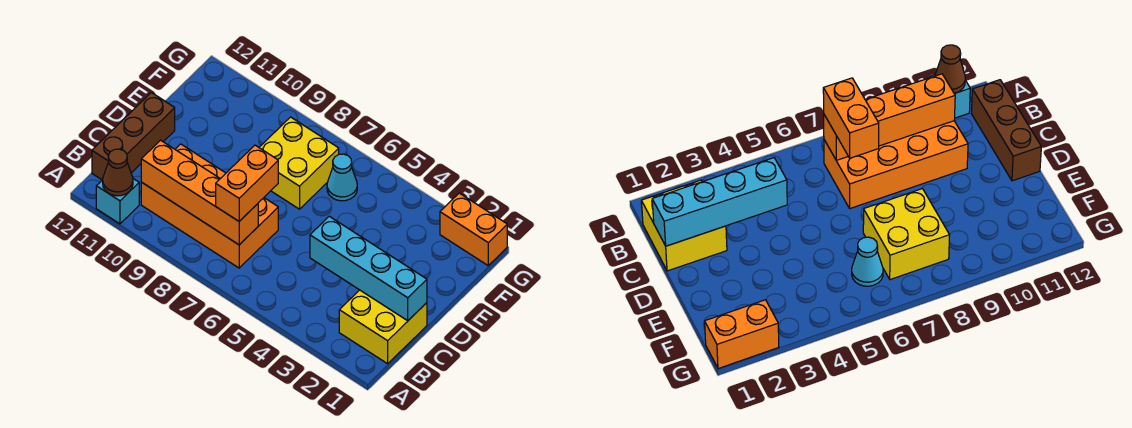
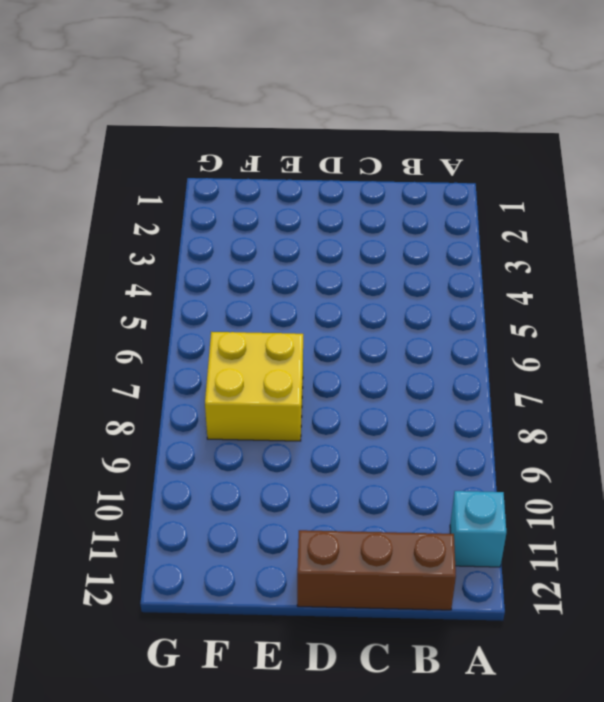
none -> yellow brick B1:C2 level 1
none -> orange brick B7:C10 level 1

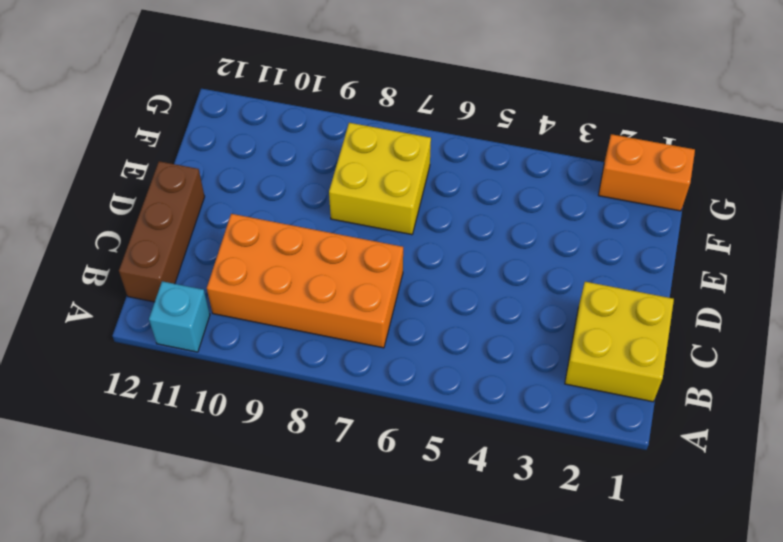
none -> cyan cone F6 level 1
none -> brown cone A11 level 2

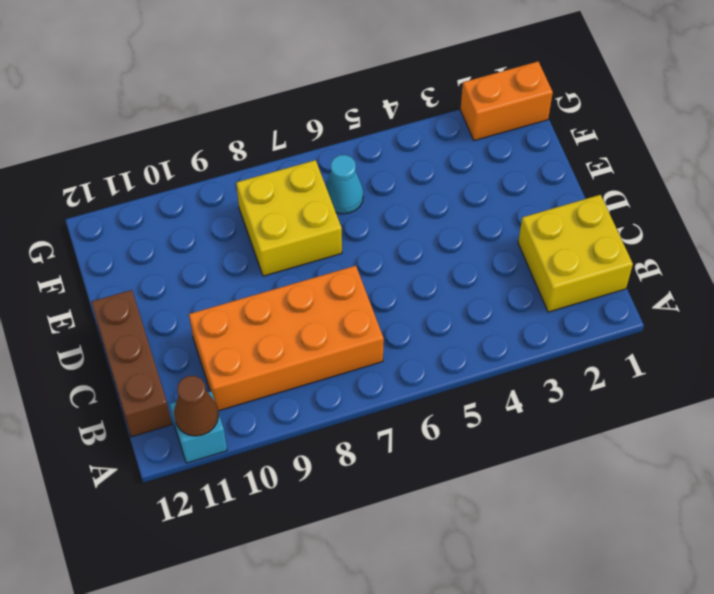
none -> orange brick B7:B10 level 2
none -> cyan brick C1:C4 level 2

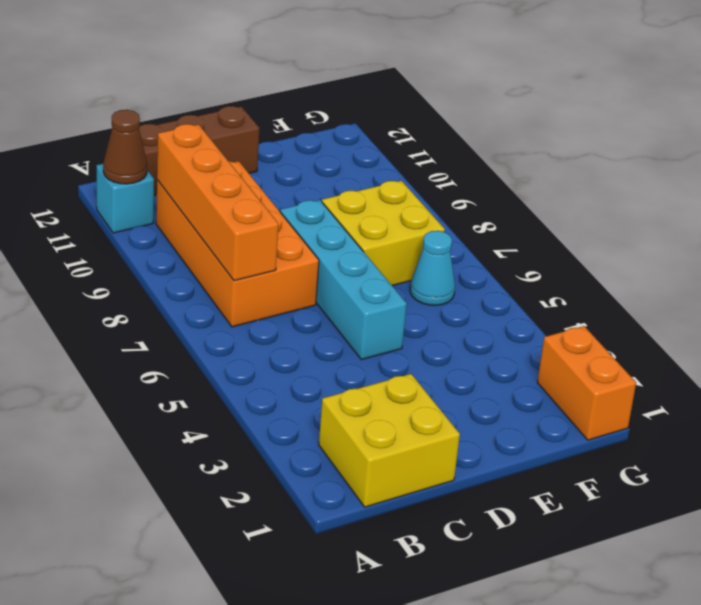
cyan brick D5:D8 level 1 -> cyan brick C1:C4 level 2
none -> orange brick B7:C7 level 3

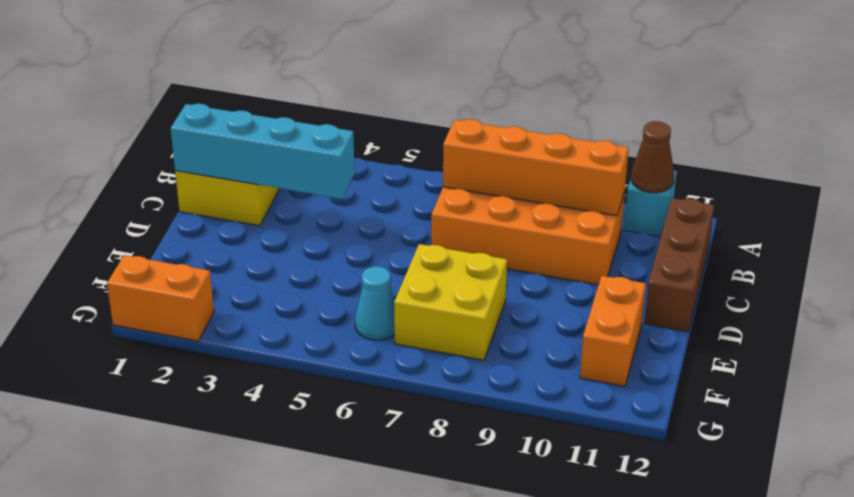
orange brick E11:F11 level 1 -> orange brick B7:C7 level 3

